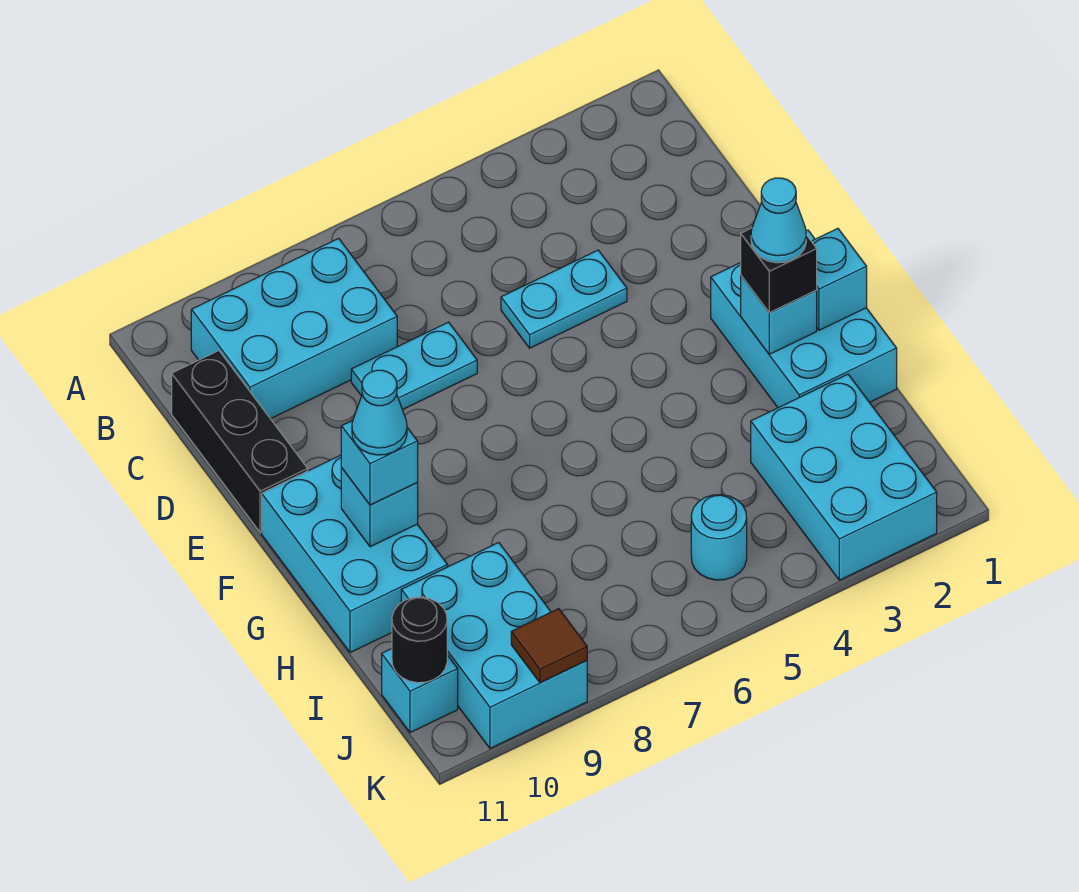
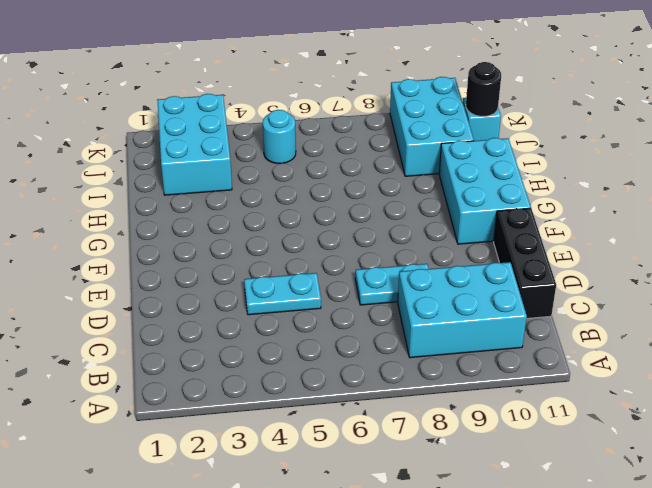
none -> cyan brick F1:H2 level 1
none -> cyan brick G1 level 2
none -> cyan brick G2 level 2

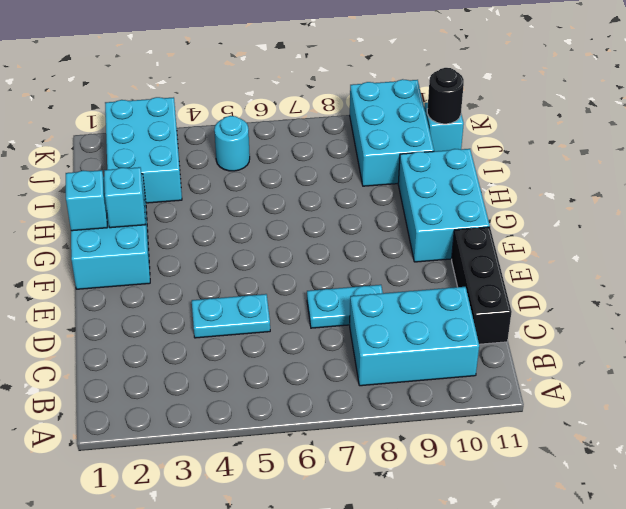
none -> cyan brick G10 level 2
none -> brown tile K9 level 2
none -> black brick G2 level 3

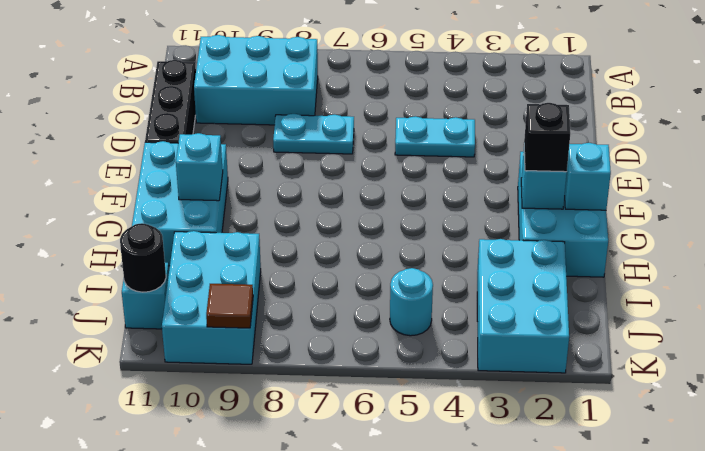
none -> cyan brick G10 level 3
none -> cyan cone G2 level 4
none -> cyan cone G10 level 4

